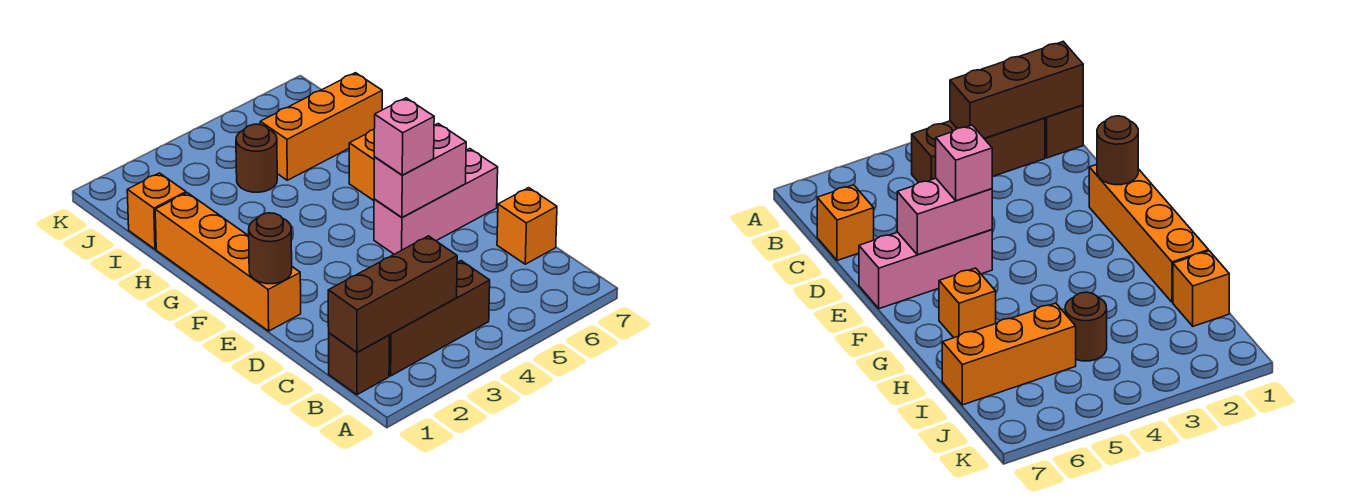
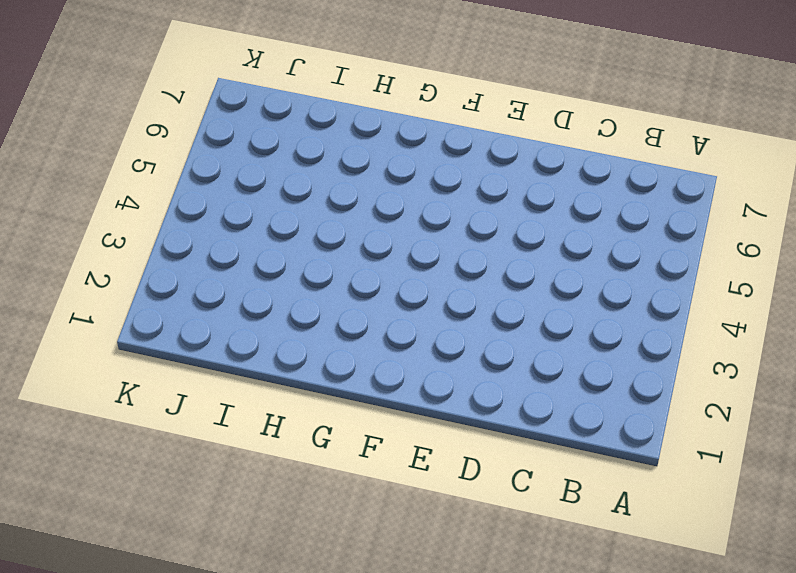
none -> brown brick B1 level 1
none -> brown brick B2:B4 level 1
none -> orange brick C7 level 1

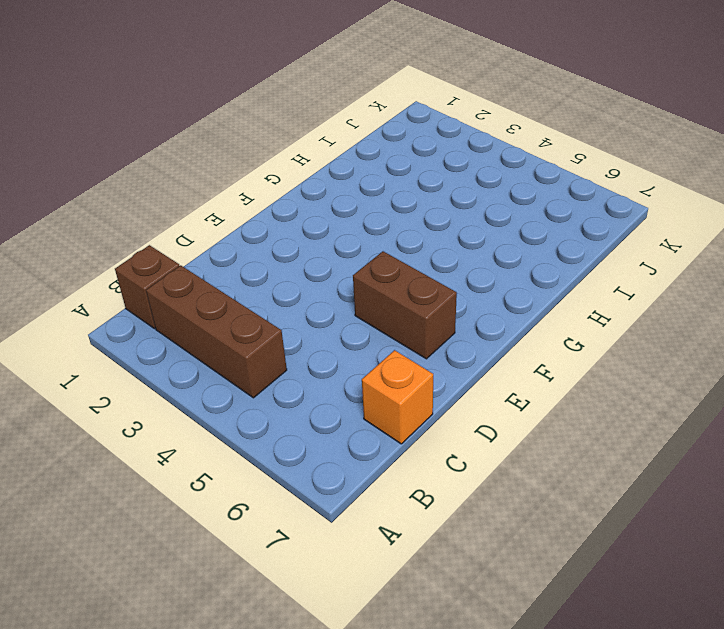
brown brick E5:E6 level 1 -> pink brick E5:E7 level 1
none -> orange brick E1:H1 level 1
none -> orange brick G6 level 1
none -> orange brick I1 level 1

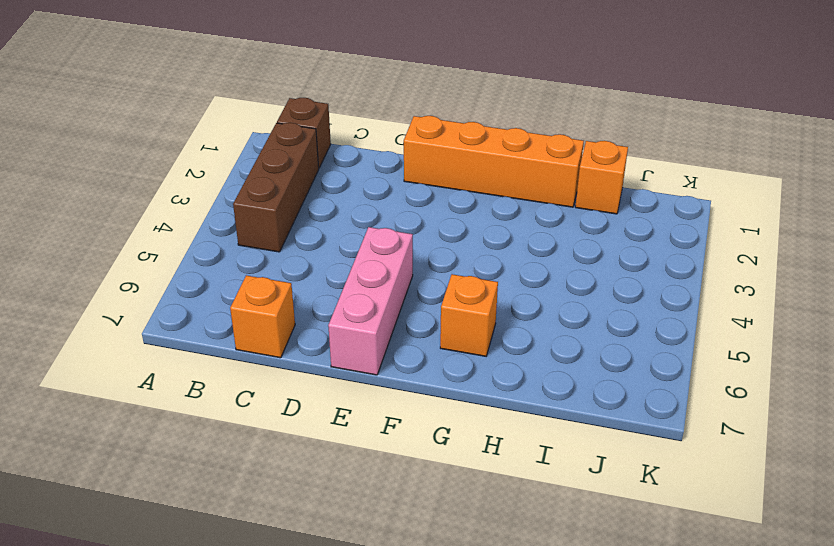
none -> brown round brick I4 level 1
none -> orange brick I5:I7 level 1
none -> brown brick B1:B3 level 2

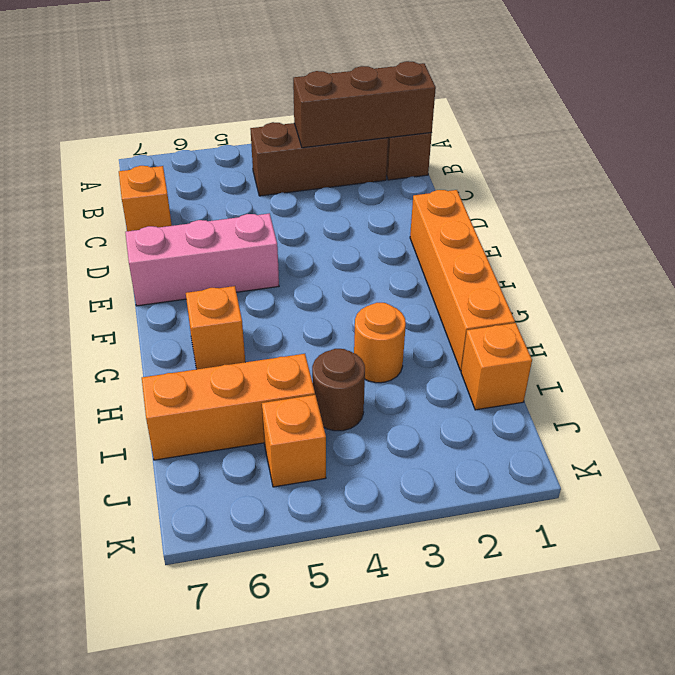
orange round brick H3 level 1 -> none
orange brick J5 level 1 -> none
none -> brown round brick E1 level 2
none -> pink brick E5:E6 level 2
none -> pink brick E5 level 3

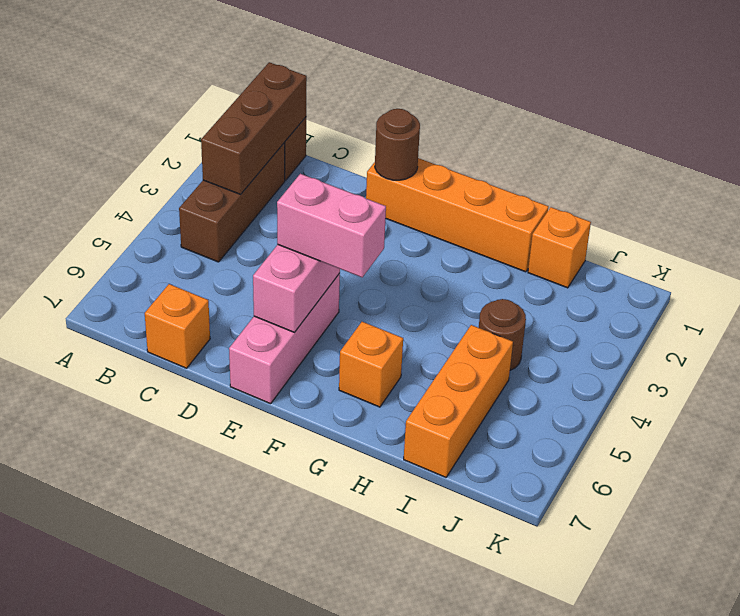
pink brick E5:F5 level 3 -> pink brick E5 level 3

